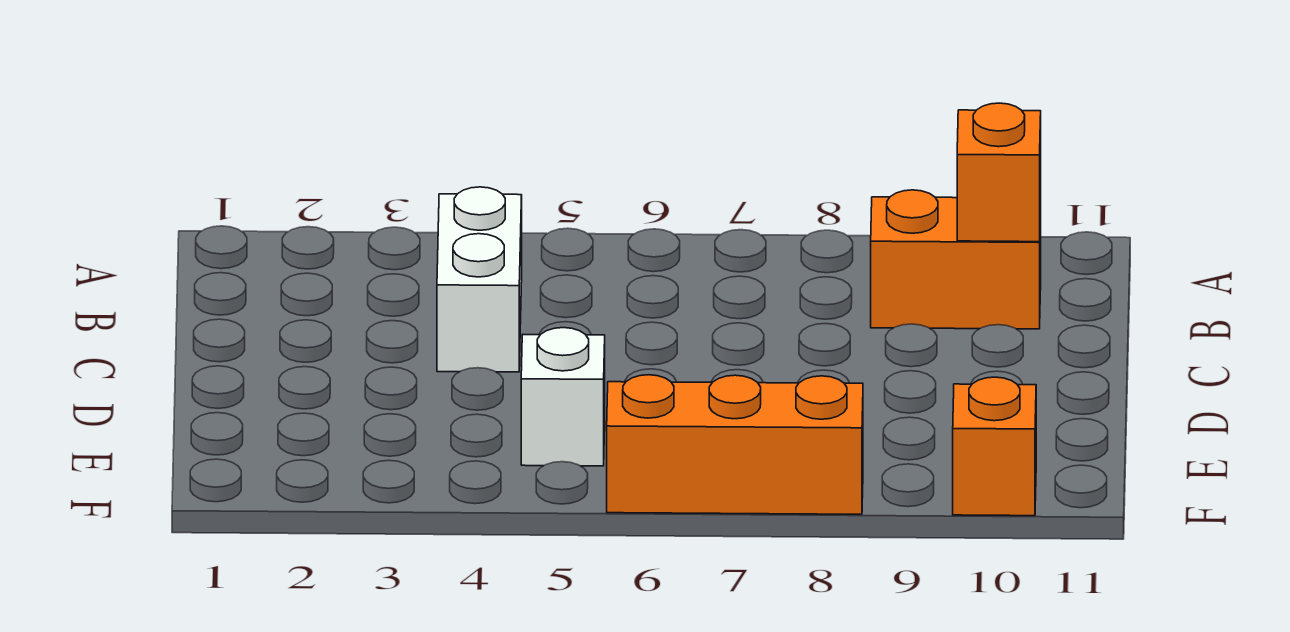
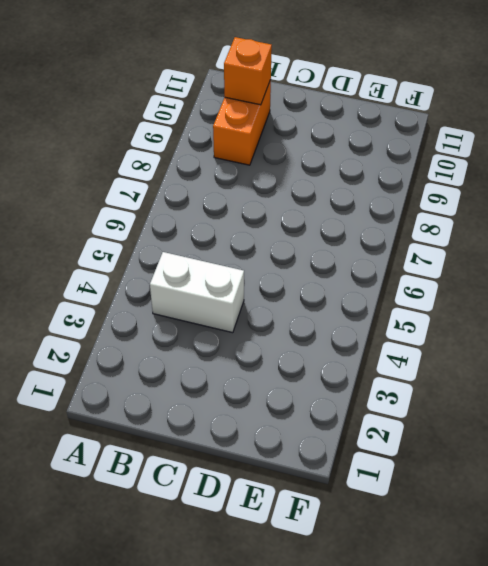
none -> white brick E5 level 1
none -> orange brick F6:F8 level 1

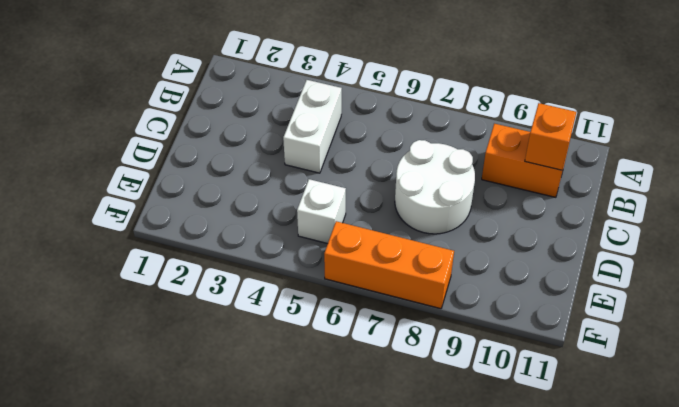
white round brick C7:D8 level 1 -> none
none -> orange brick F10 level 1

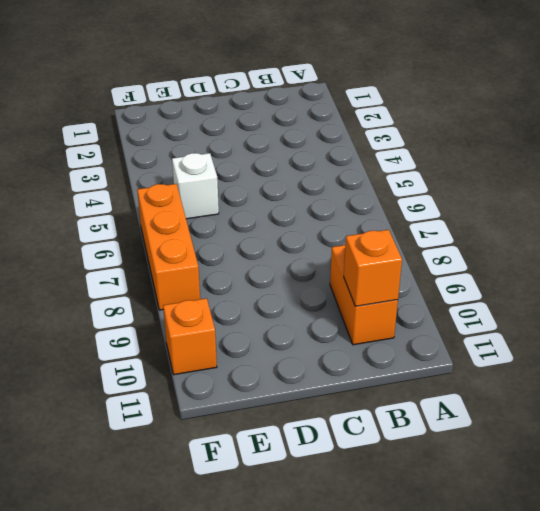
none -> white brick B4:C4 level 1

